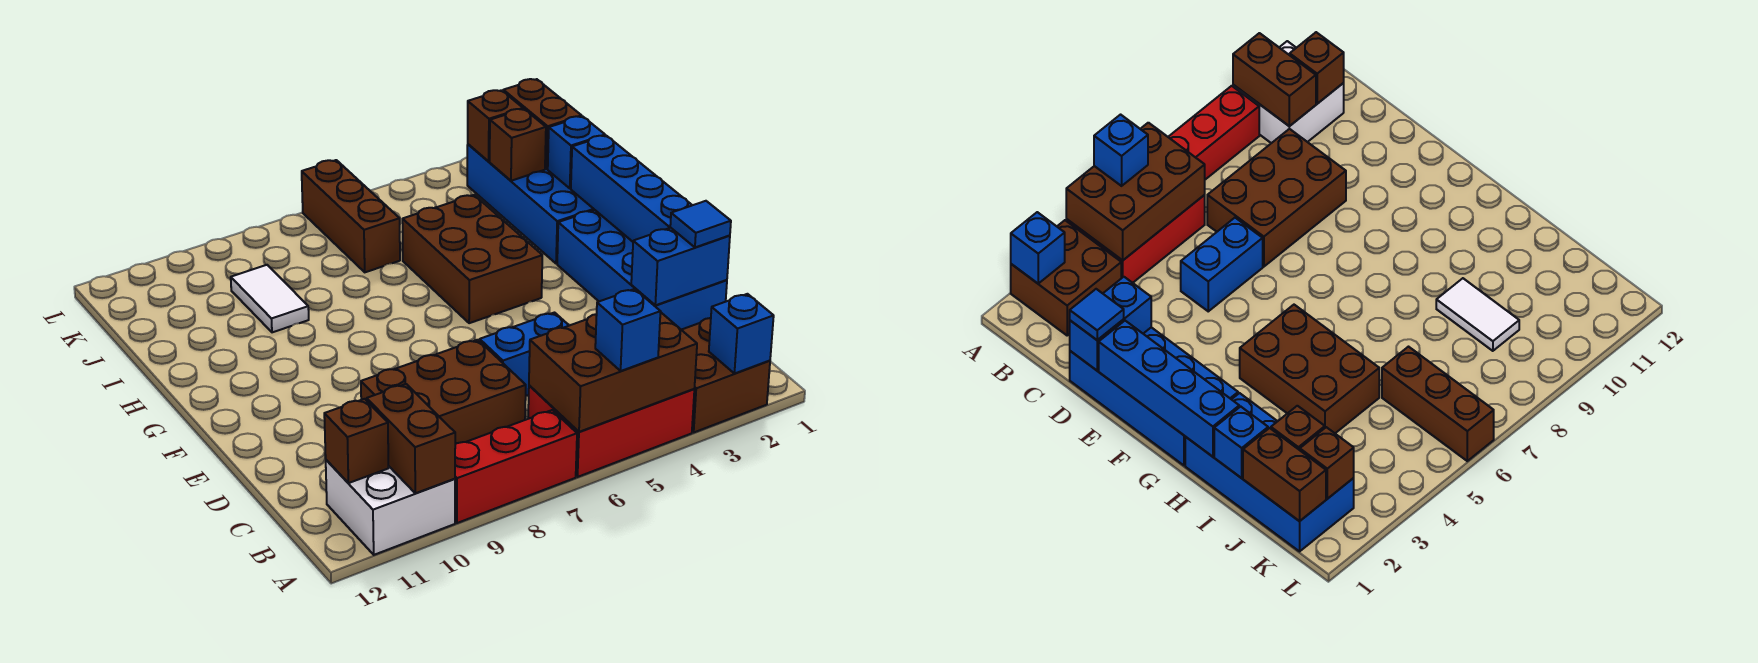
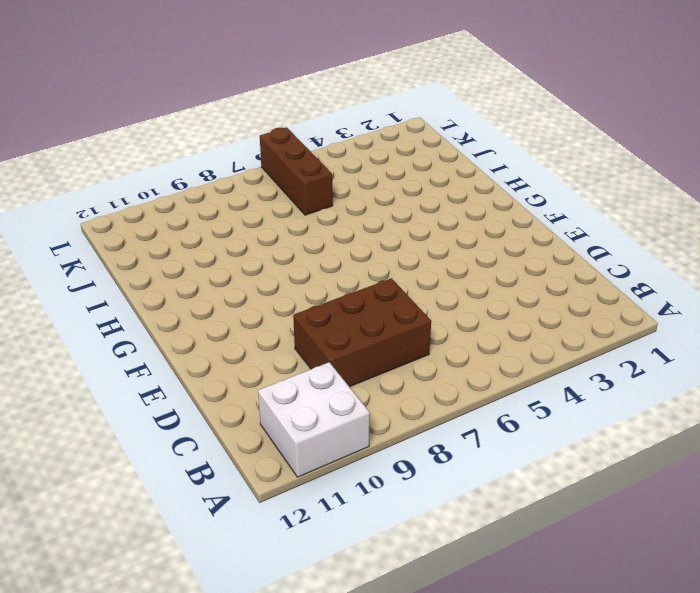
none -> brown brick A2:B3 level 1
none -> red brick A4:B6 level 1
none -> red brick A7:A9 level 1

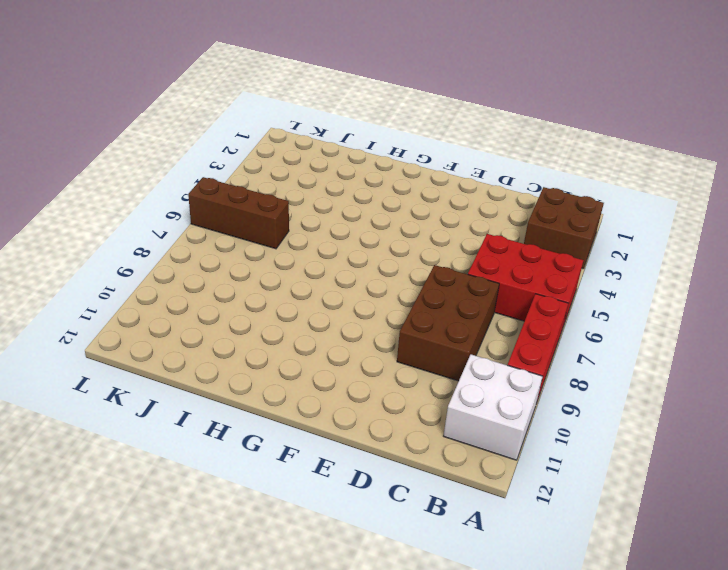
red brick A5:C6 level 1 -> red brick A4:B6 level 1
none -> blue brick D1:G2 level 1
none -> blue brick D5:D6 level 1
none -> brown brick G4:I5 level 1

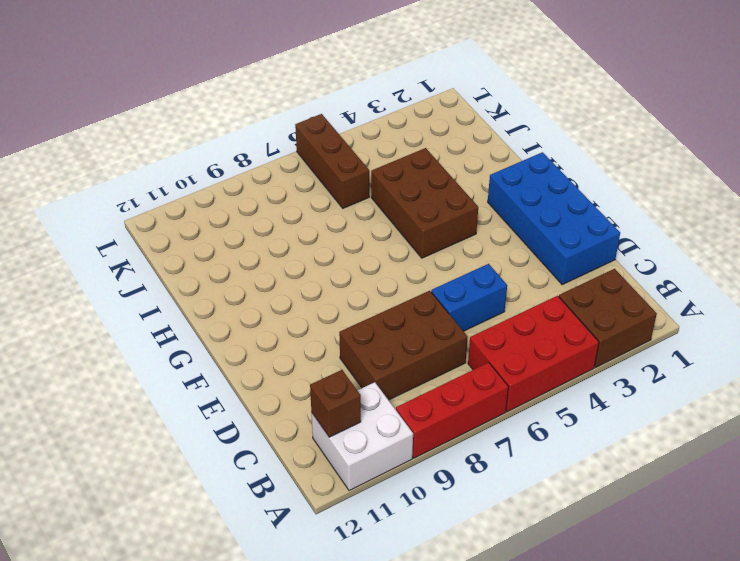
none -> blue brick H1:K2 level 1
none -> white tile I9:J9 level 1
none -> blue brick A2 level 2

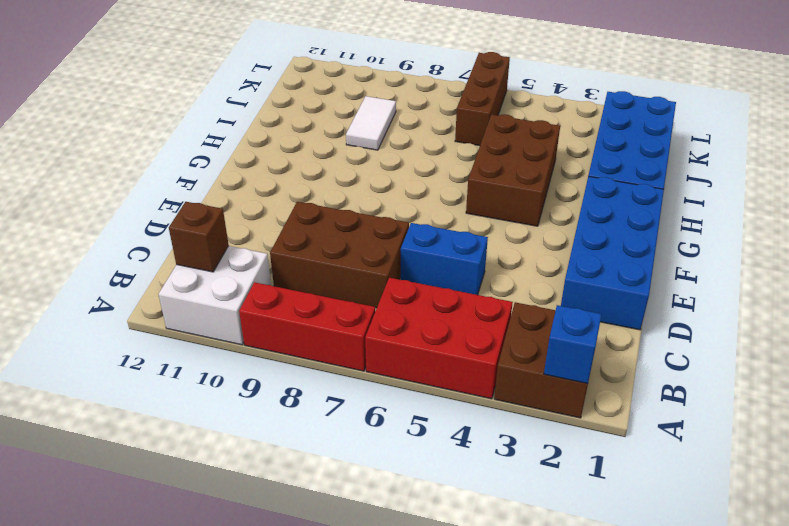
none -> brown brick A4:B6 level 2
none -> brown brick A10:B10 level 2
none -> blue brick D1:D2 level 2

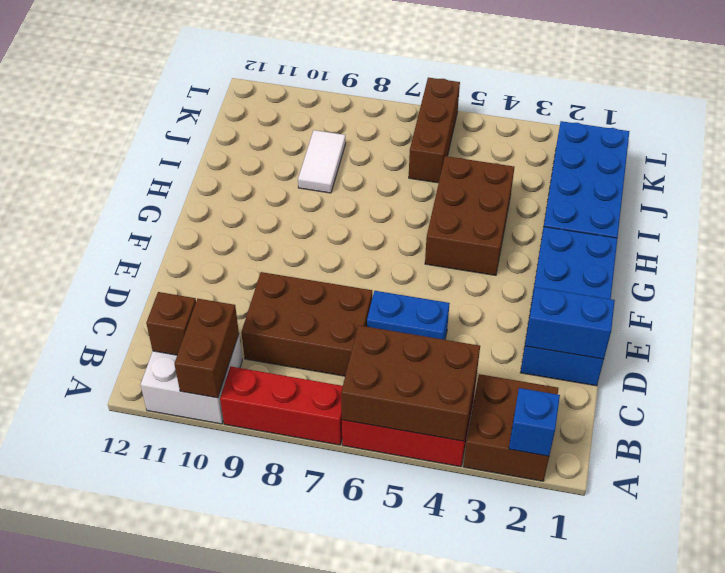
none -> blue brick E1:H1 level 2
none -> blue brick I1 level 2
none -> brown brick J1:K1 level 2

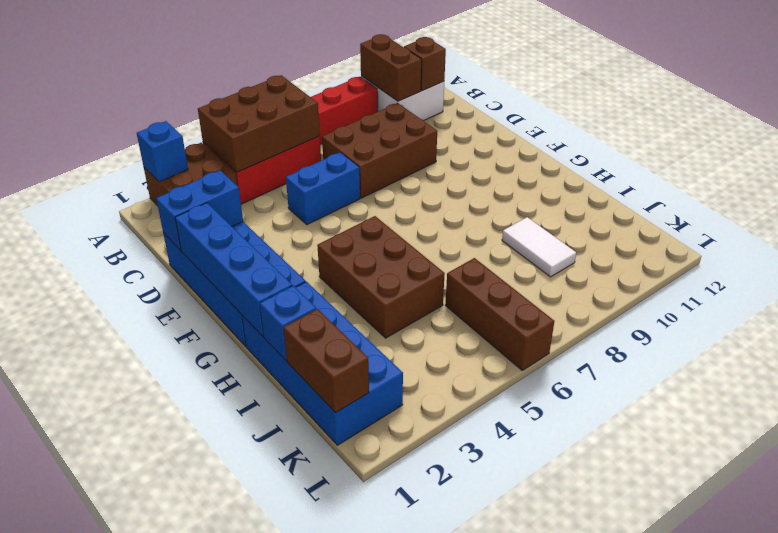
none -> brown brick J2 level 2
none -> brown brick K2 level 2
none -> blue brick A5 level 3

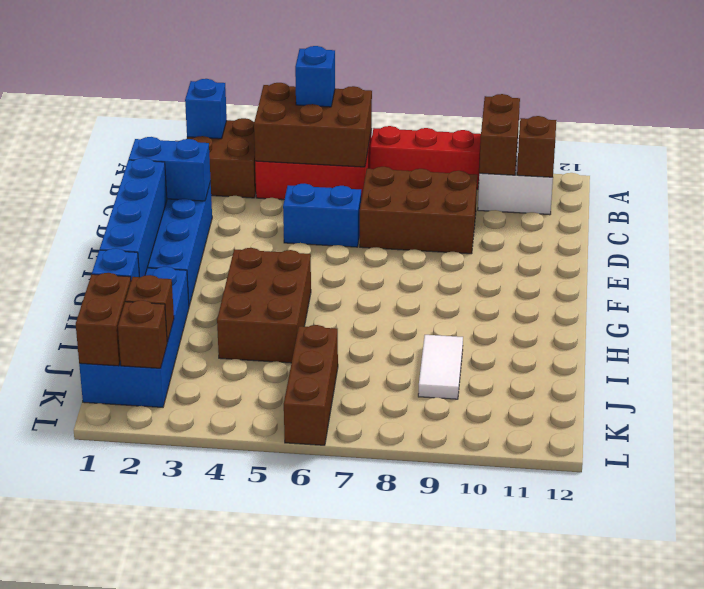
none -> blue tile D1 level 3

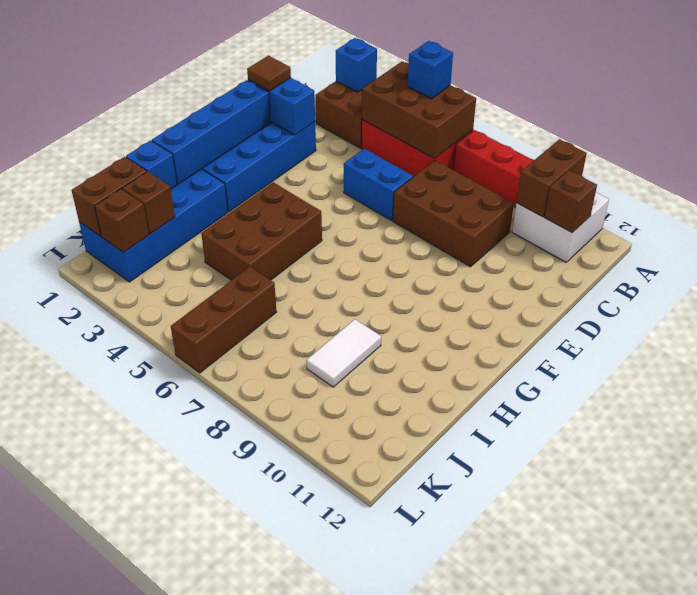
brown tile D1 level 3 -> blue tile D1 level 3

